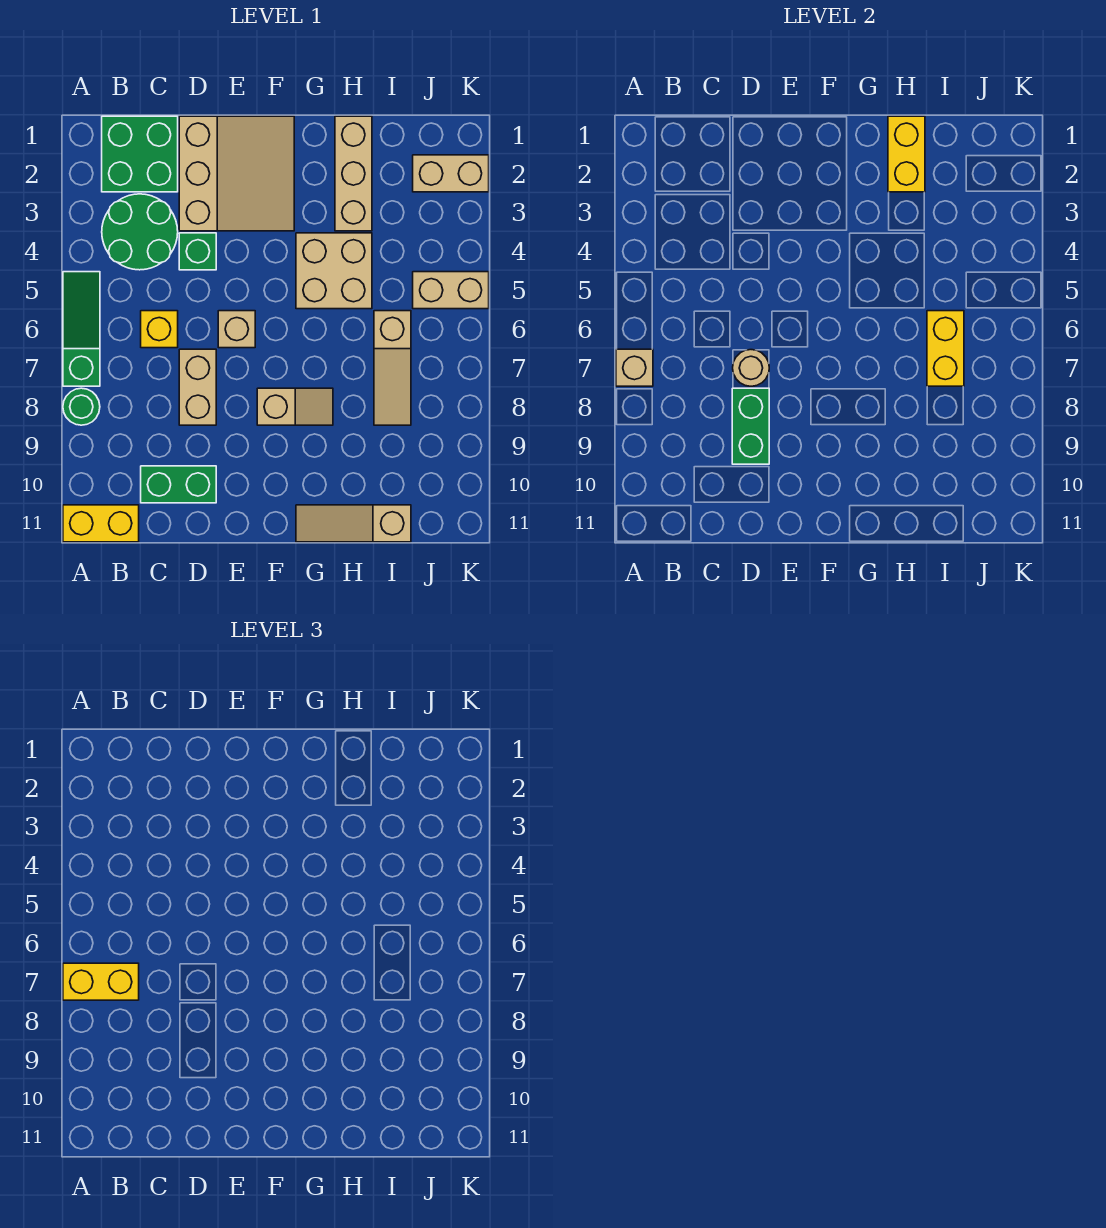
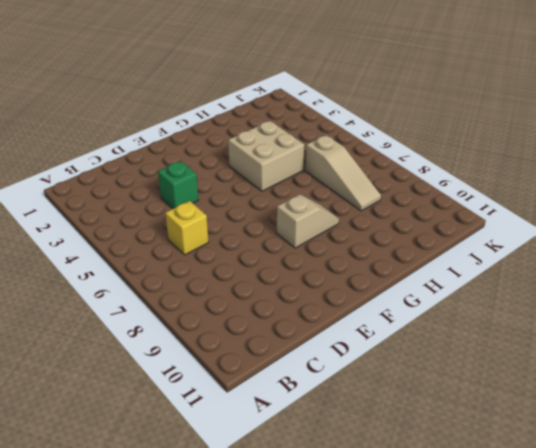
none -> green slope A5:A7 level 1 top 7
none -> green round brick A8 level 1
none -> yellow brick A11:B11 level 1

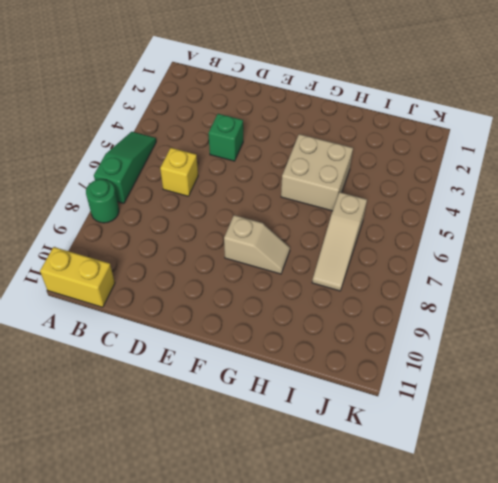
none -> green brick B1:C2 level 1
none -> green round brick B3:C4 level 1
none -> green brick C10:D10 level 1

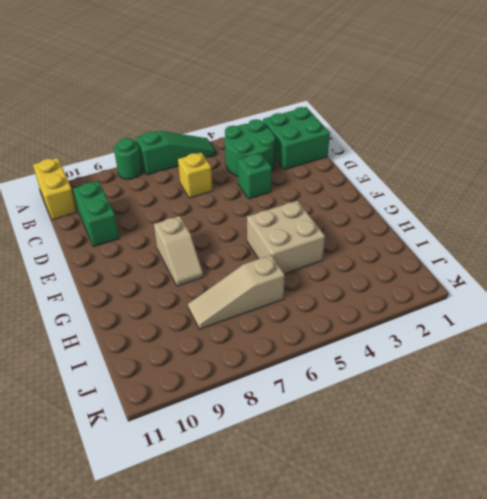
none -> tan slope D1:F3 level 1 top D
none -> tan brick D7:D8 level 1
none -> tan brick E6 level 1

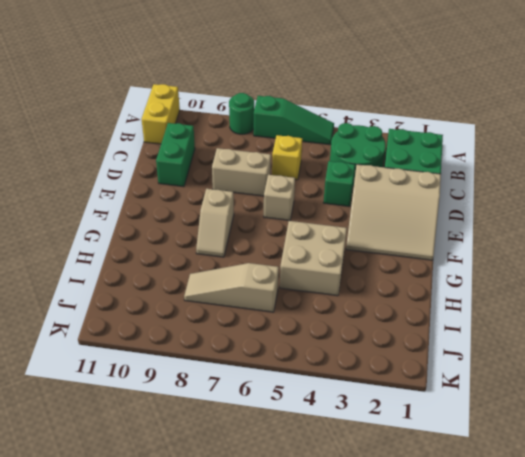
none -> tan slope G11:I11 level 1 top I
none -> tan brick H1:H3 level 1
none -> tan brick J2:K2 level 1

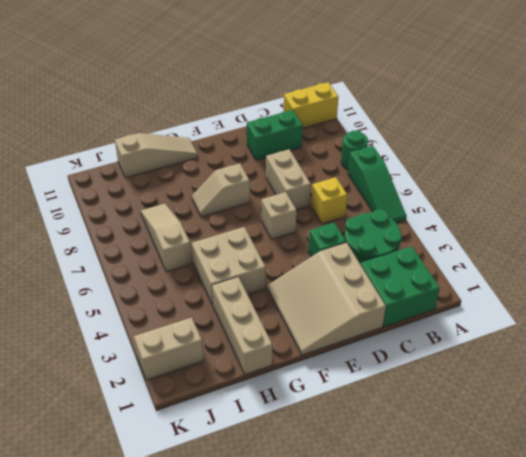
none -> tan brick J5:K5 level 1
none -> tan brick A7 level 2
none -> tan round brick D7 level 2

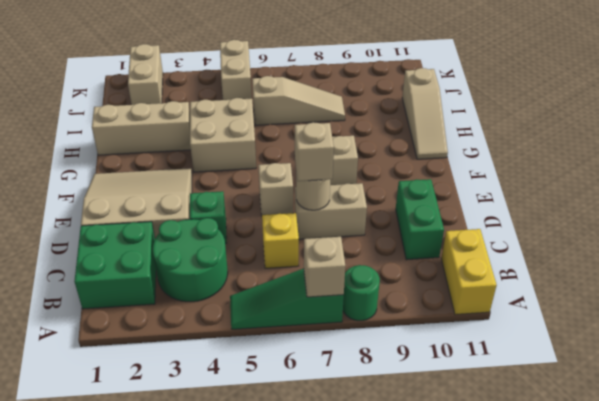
tan brick D7 level 3 -> none
none -> green brick D8:D9 level 2
none -> yellow brick H1:H2 level 2
none -> yellow brick I6:I7 level 2

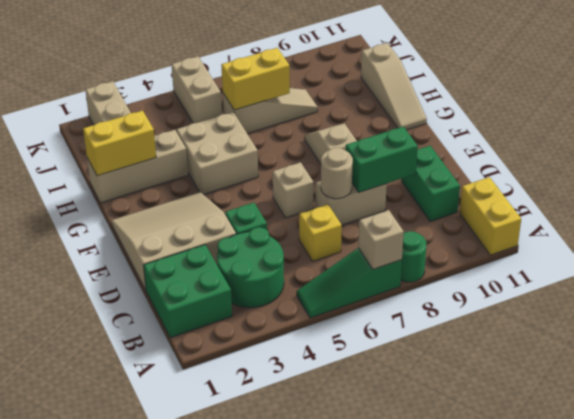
none -> yellow brick A7:B7 level 3

